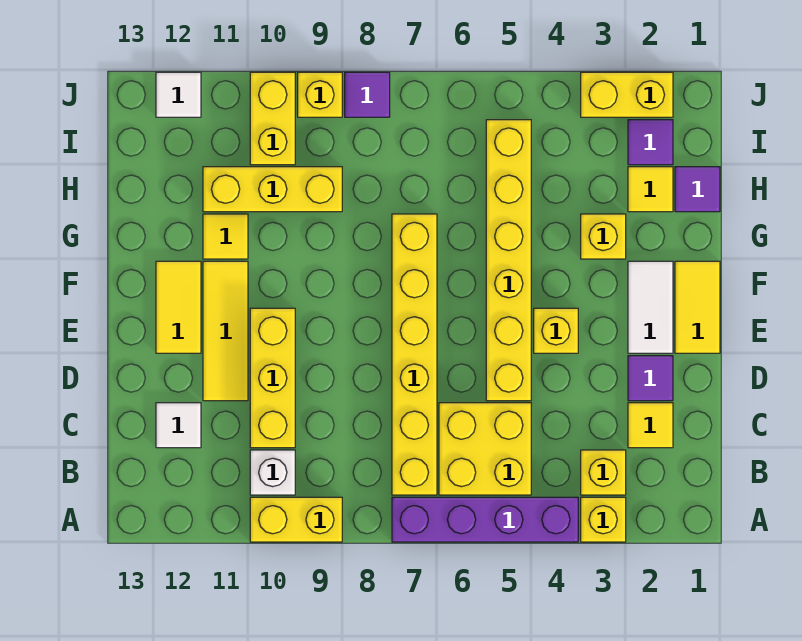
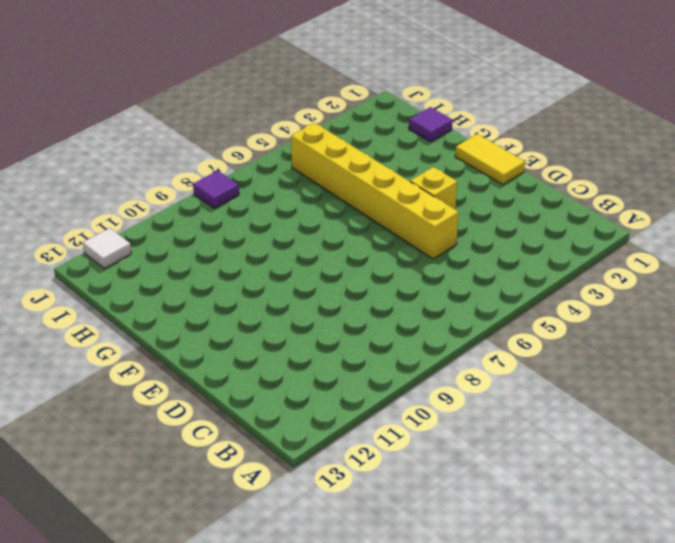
none -> yellow brick A3 level 1
none -> purple brick A4:A7 level 1
none -> yellow brick A9:A10 level 1

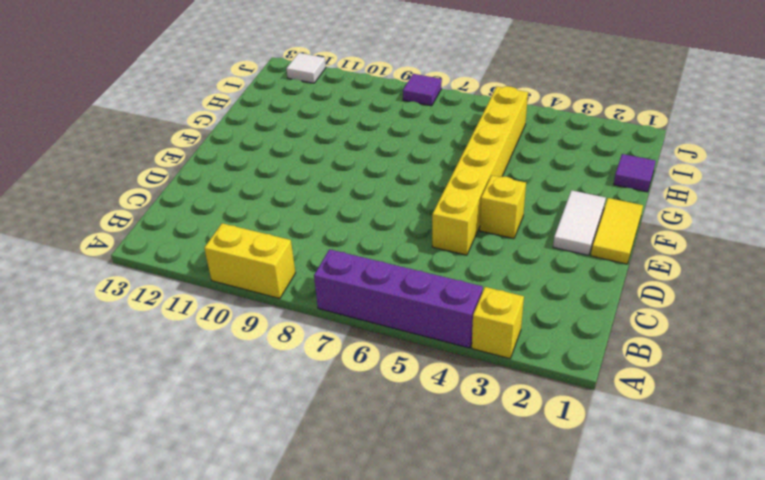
none -> yellow brick B3 level 1
none -> yellow brick B5:C6 level 1
none -> yellow brick B7:G7 level 1

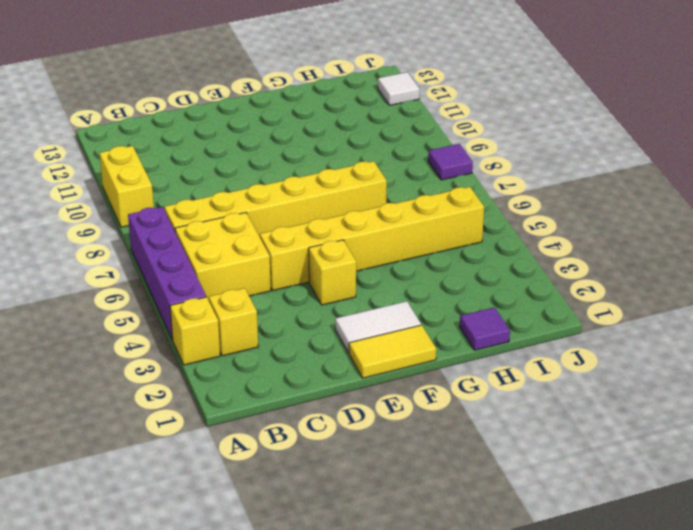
none -> white brick B10 level 1
none -> yellow tile C2 level 1
none -> yellow brick C10:E10 level 1

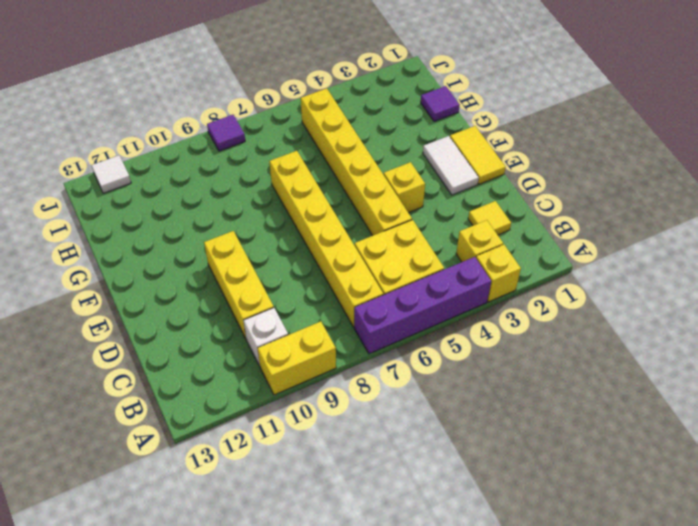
none -> white tile C12 level 1
none -> purple tile D2 level 1
none -> yellow tile D11:F11 level 1

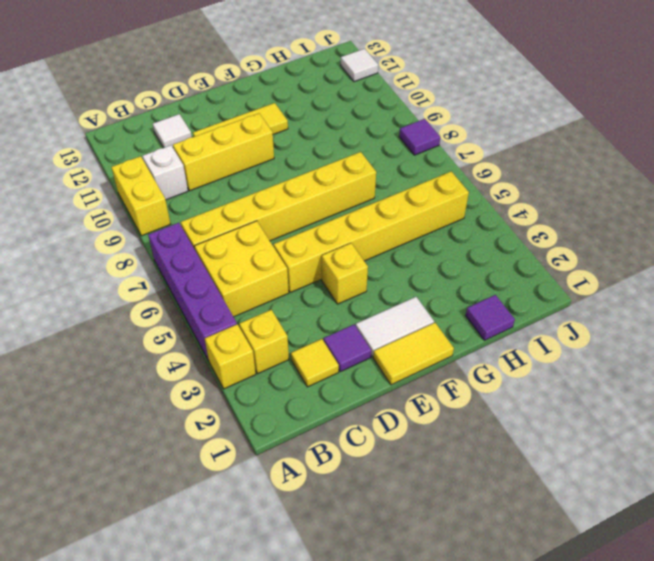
none -> yellow tile E12:F12 level 1
none -> yellow brick G3 level 1
none -> yellow tile G11 level 1

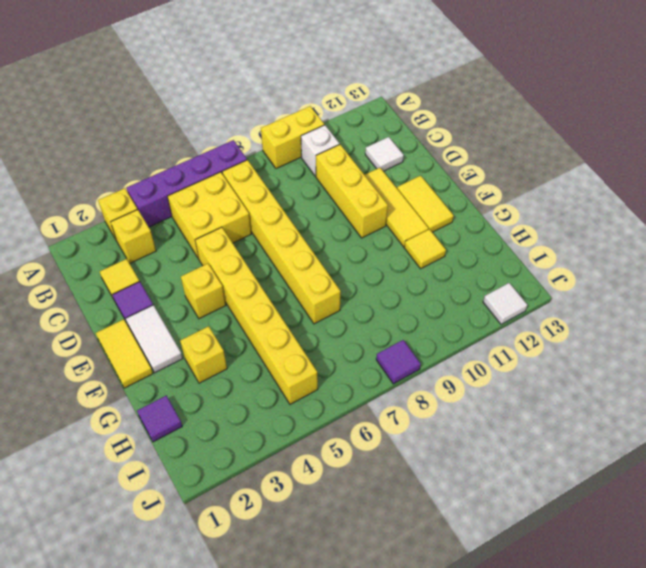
none -> yellow tile H2 level 1
none -> yellow brick H9:H11 level 1
none -> purple tile I2 level 1

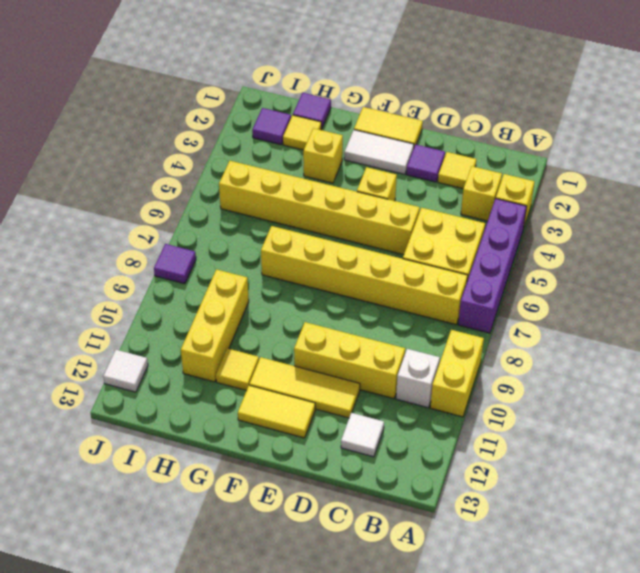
none -> yellow brick I10:J10 level 1
none -> yellow brick J2:J3 level 1
none -> yellow brick J9 level 1

